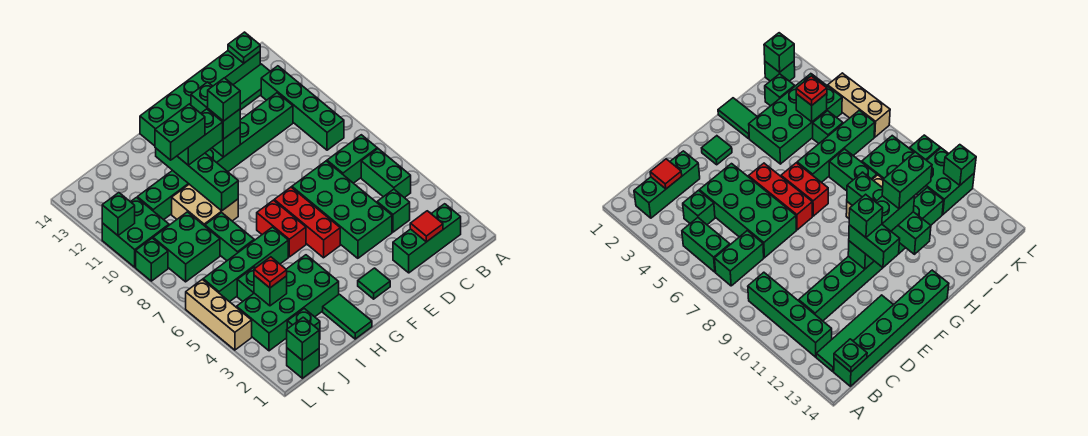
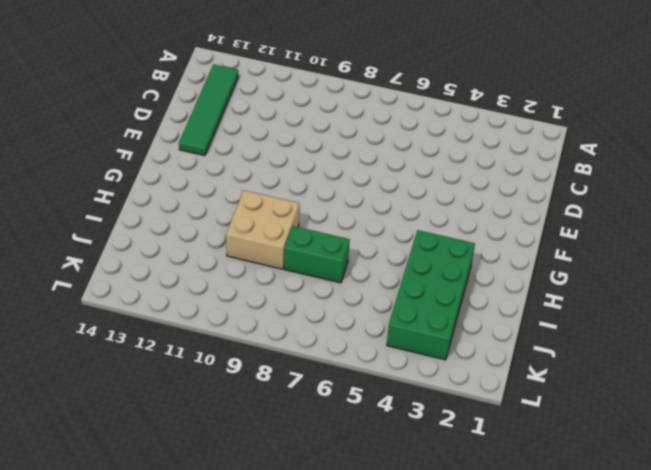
none -> green brick B2:D2 level 1
none -> green brick B5:B6 level 1
none -> green brick B7:C7 level 1
none -> green brick B9:B12 level 1

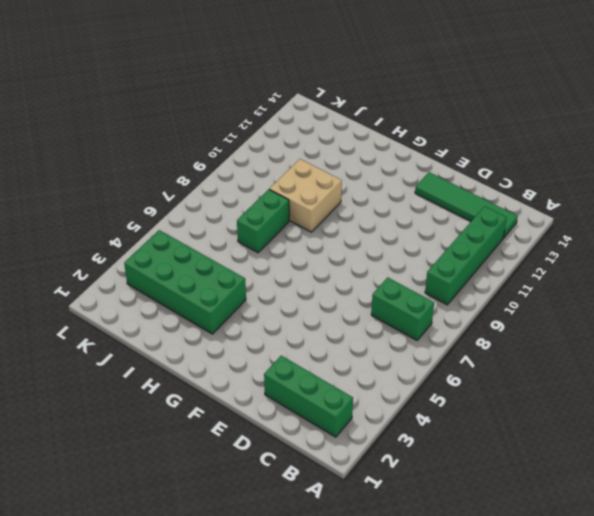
none -> green brick B5:B6 level 1
none -> green brick B14:G14 level 1
none -> green brick C4 level 1
none -> green brick C11:J11 level 1

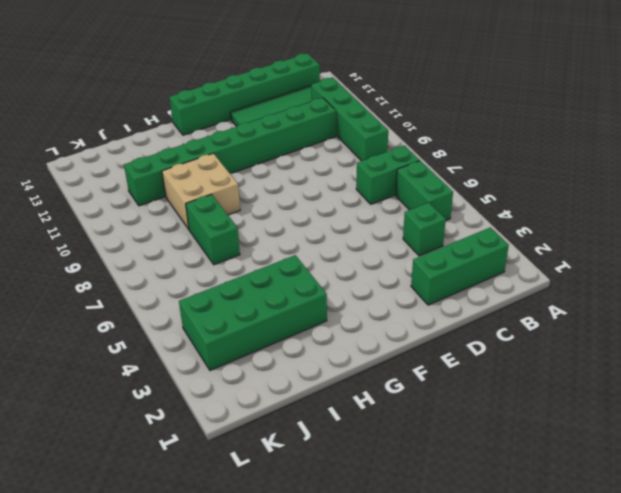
none -> green brick D4:E7 level 1
none -> green tile F2 level 1
none -> red brick F5:F7 level 1
none -> red brick G6:G7 level 1

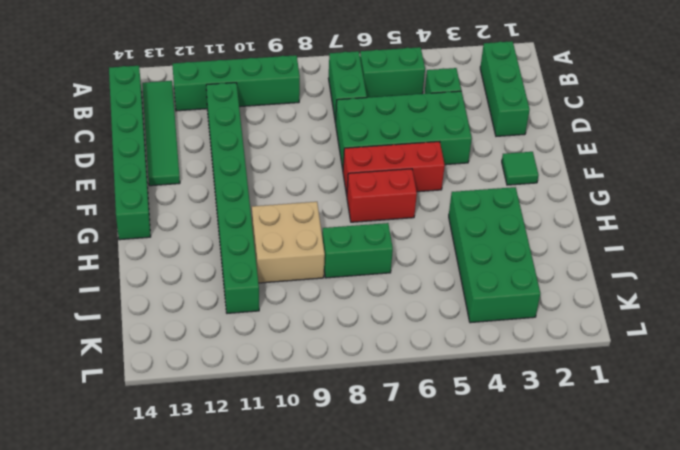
none -> green tile H1:H2 level 1
none -> green brick H6:K6 level 1
none -> green brick J2 level 1
none -> green brick J5 level 1

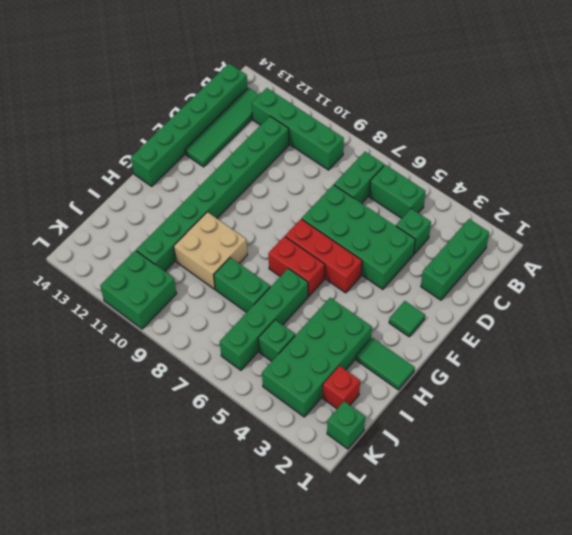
red brick J2 level 1 -> green brick J2 level 1
none -> green brick J8:K9 level 1
none -> tan brick L4:L6 level 1
none -> green brick L9 level 1
none -> green plate B14 level 2

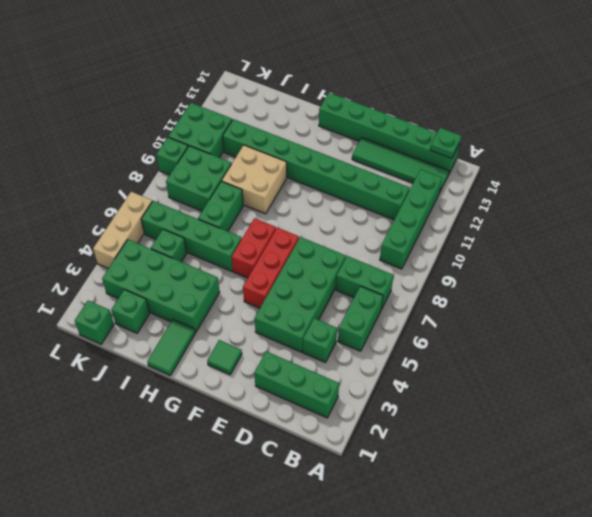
none -> red tile C2 level 2
none -> green brick F11 level 2
none -> green brick H9:H12 level 2
none -> green brick J4 level 2

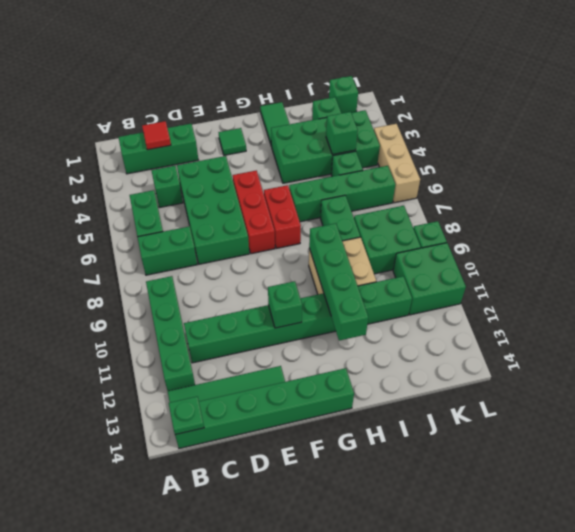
none -> green brick K1 level 2
none -> green brick L11 level 2
none -> green brick F11:F12 level 3
none -> green brick G11:H11 level 3

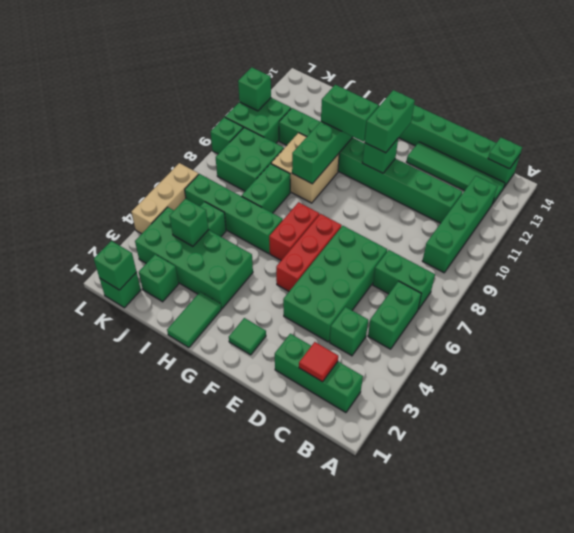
none -> red plate J4 level 3
none -> green brick F11 level 4
none -> green brick H11:I11 level 4

